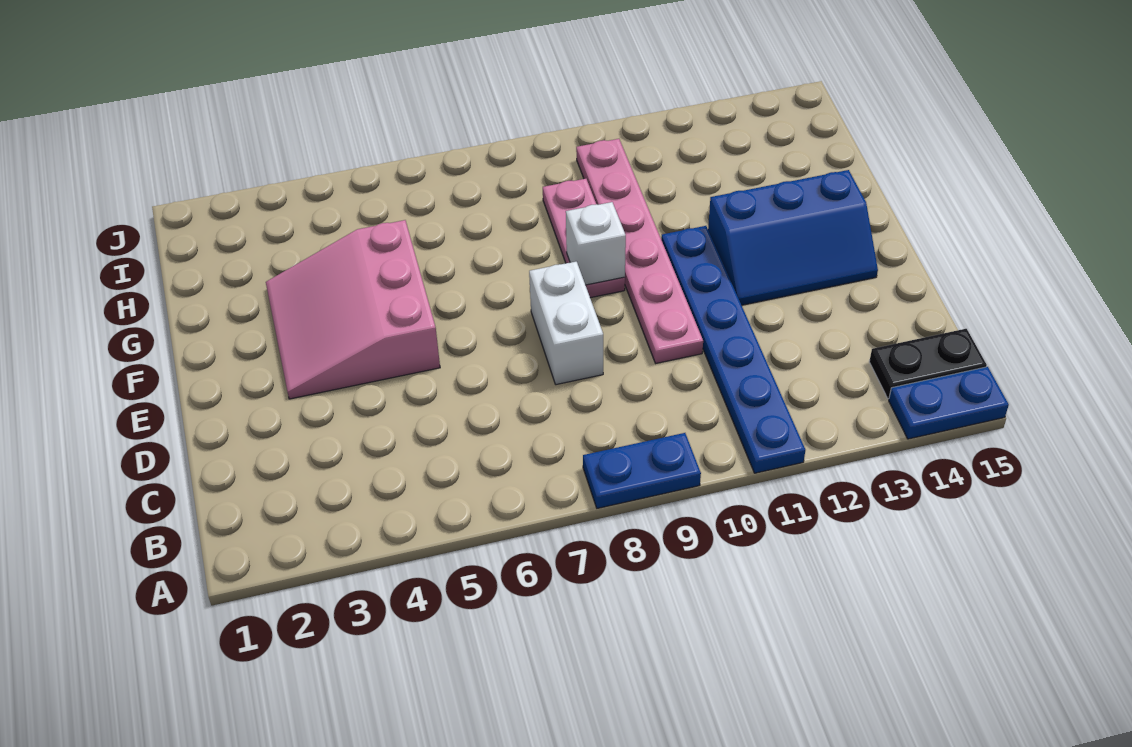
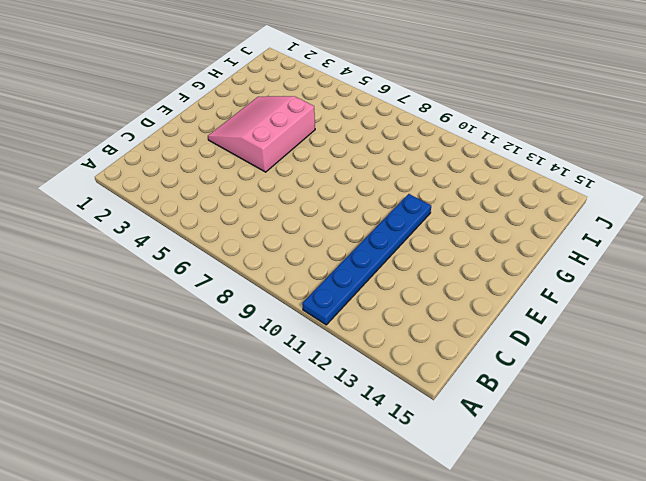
none -> blue plate A8:A9 level 1
none -> blue plate A14:A15 level 1

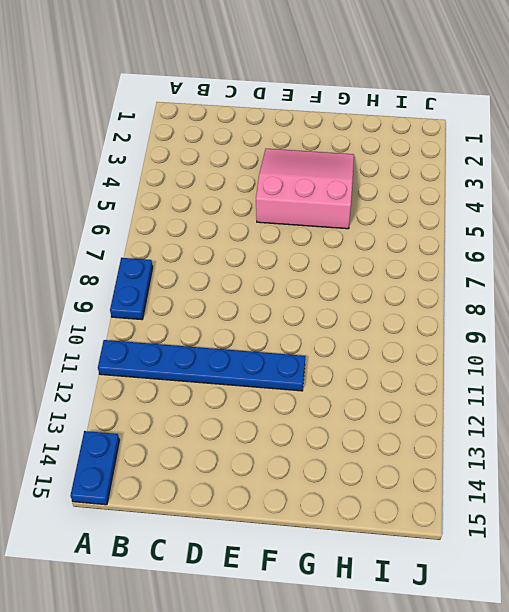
none -> black plate B14:B15 level 1
none -> white brick D8:E8 level 1

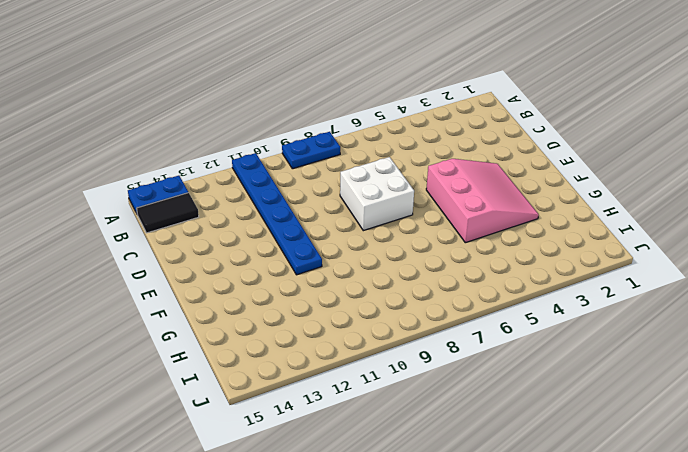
black tile B14:B15 level 1 -> black plate B14:B15 level 1
white brick D7:E8 level 1 -> white brick D8:E8 level 1
none -> pink plate D10:I10 level 1
none -> blue slope E12:F14 level 1 top F

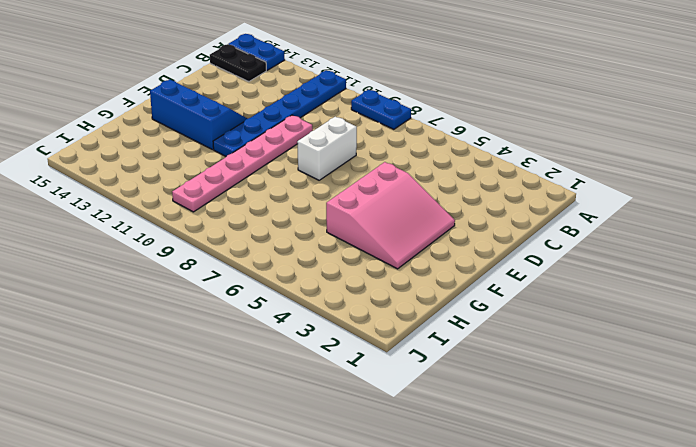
none -> pink plate F9:H9 level 1
none -> white brick F9 level 2

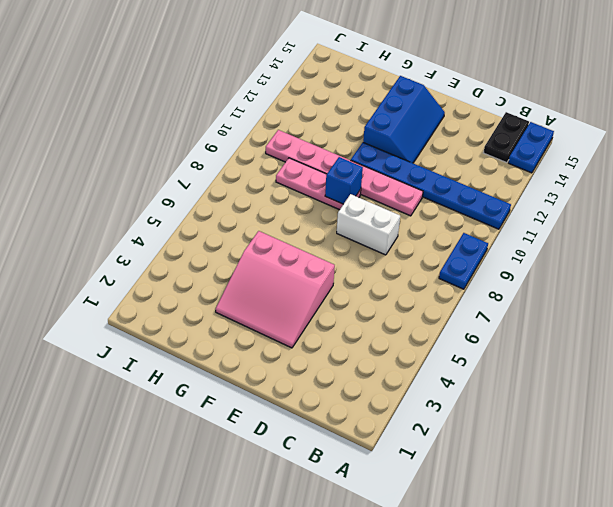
blue brick F9 level 2 -> white brick F9 level 2

